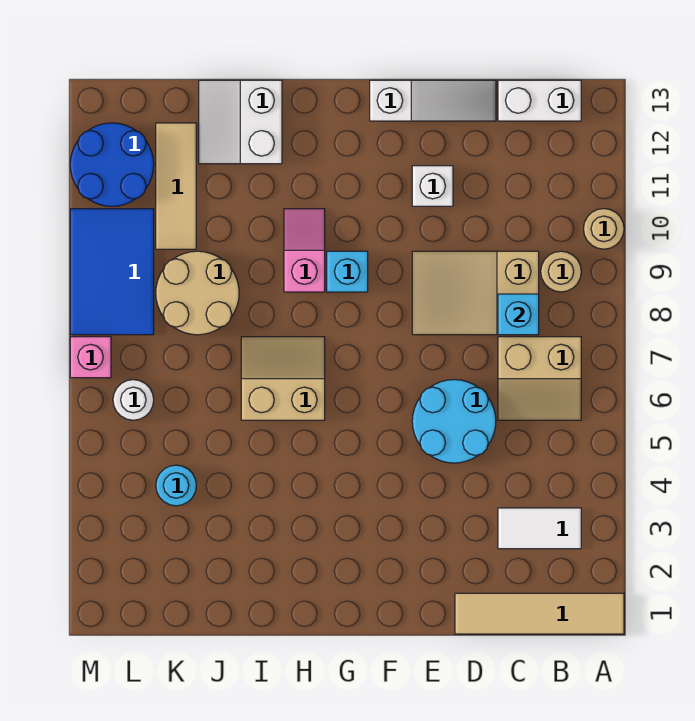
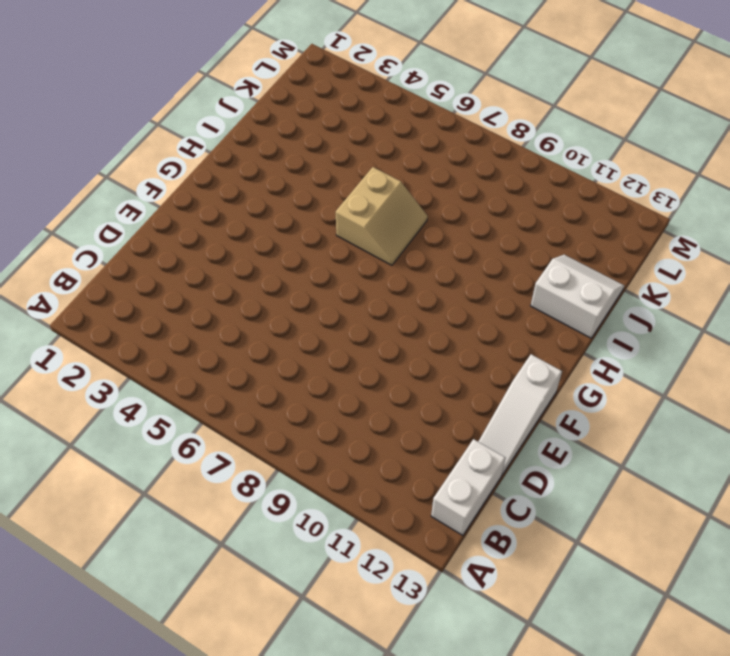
none -> tan tile A1:D1 level 1
none -> tan round brick A10 level 1
none -> white tile B3:C3 level 1

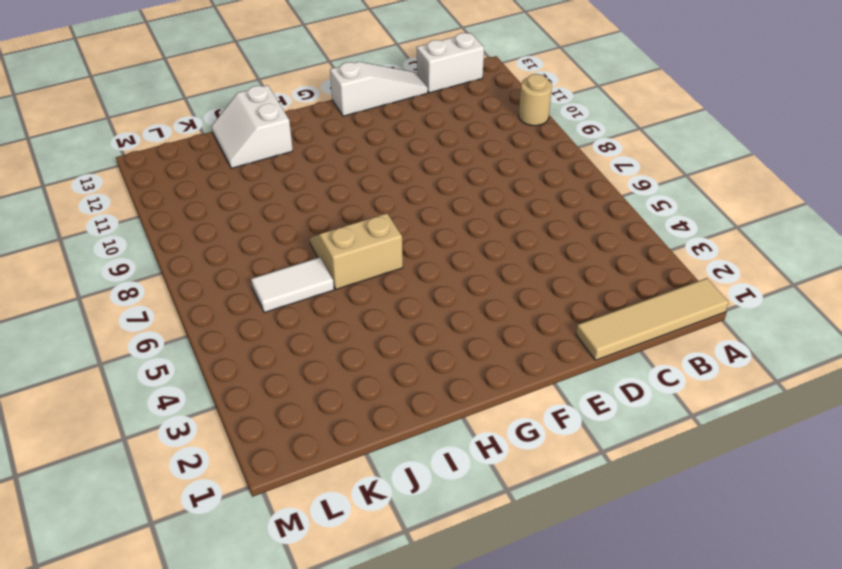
white tile J6:K6 level 1 -> white tile B3:C3 level 1
none -> tan slope B6:C7 level 1 top 7
none -> tan round brick B9 level 1
none -> tan slope C8:E9 level 1 top C

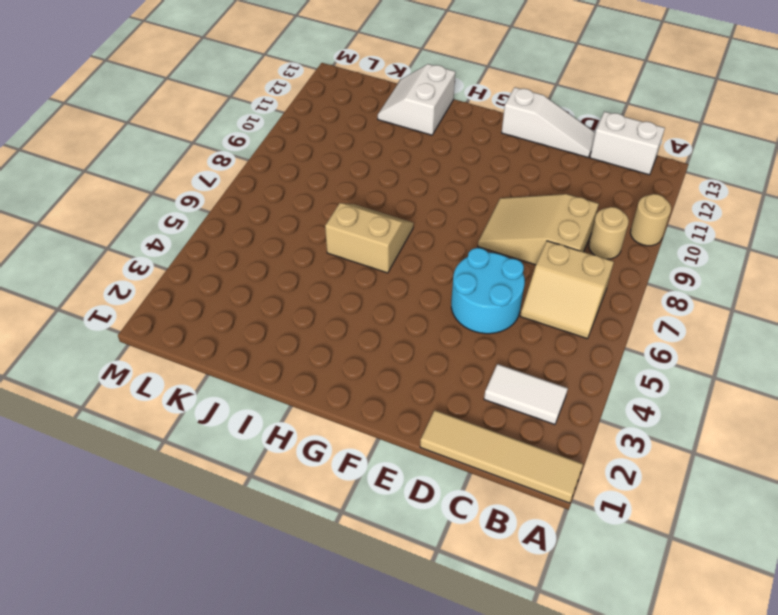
none -> white brick E11 level 1
none -> cyan brick G9 level 1
none -> pink slope H9:H10 level 1 top 9

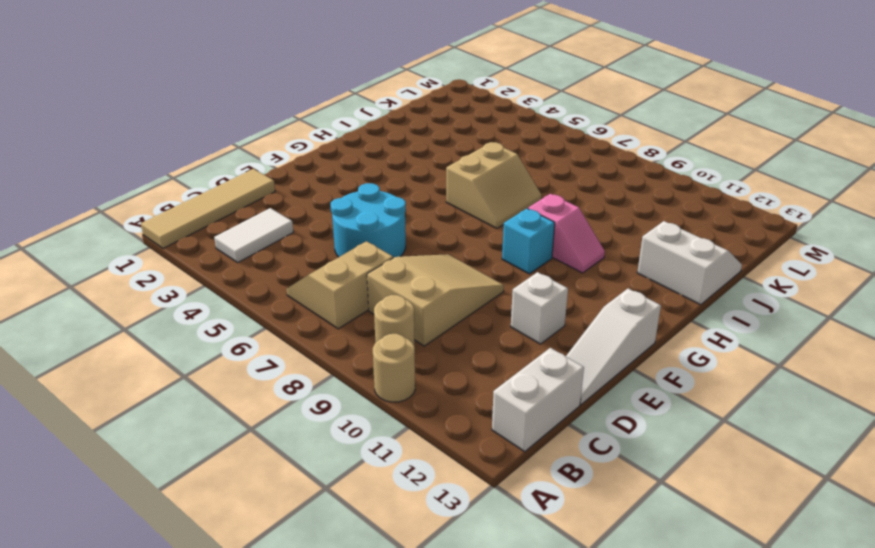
none -> tan round brick J8:K9 level 1
none -> cyan round brick K4 level 1
none -> tan tile K10:K12 level 1

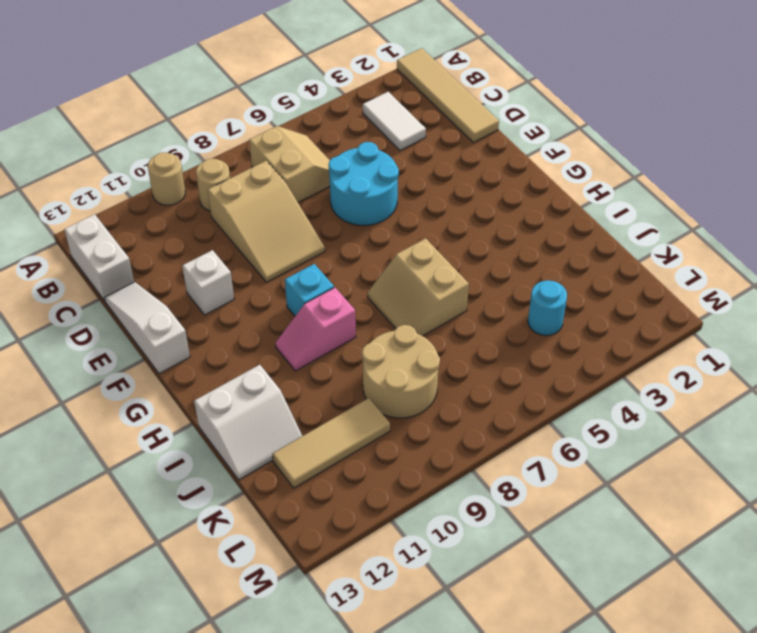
none -> white round brick L6 level 1
none -> blue tile L8:M10 level 1
none -> blue round brick L11:M12 level 1

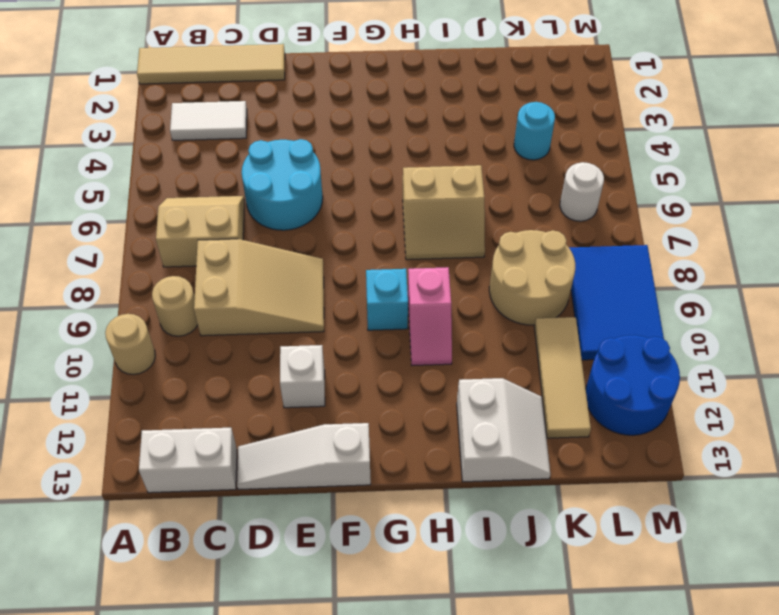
none -> pink brick M7 level 1
none -> cyan brick C8 level 2

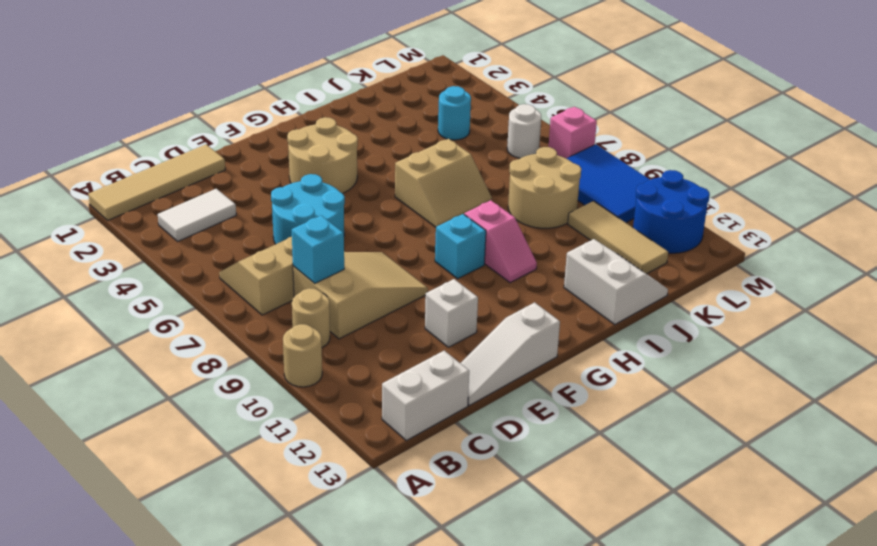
tan round brick F3:G4 level 1 -> none

